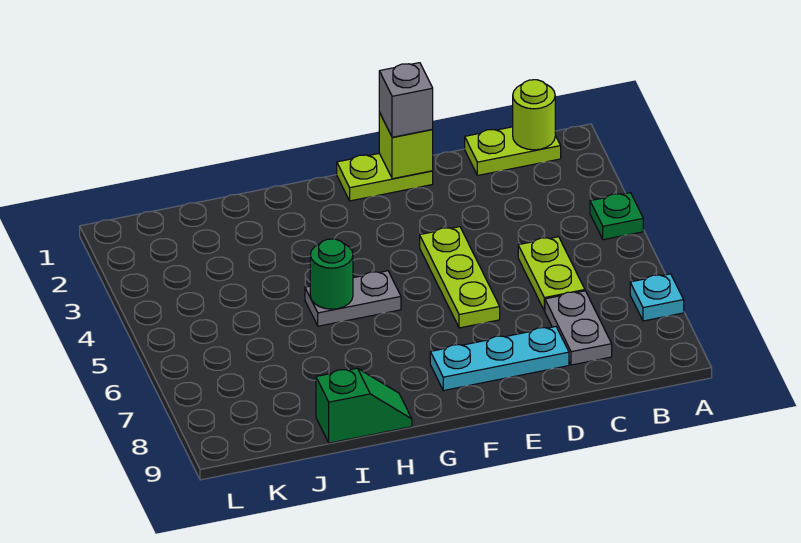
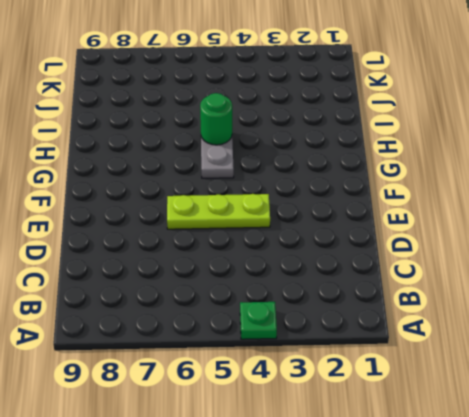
none -> cyan plate A7 level 1
none -> lime plate B1:C1 level 1
none -> lime plate C5:C6 level 1

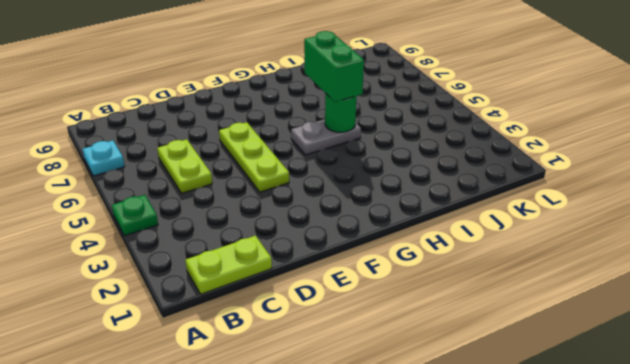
green brick H5:H6 level 3 -> none
none -> grey plate C7:C8 level 1
none -> cyan plate D8:F8 level 1
none -> lime plate E1:F1 level 1

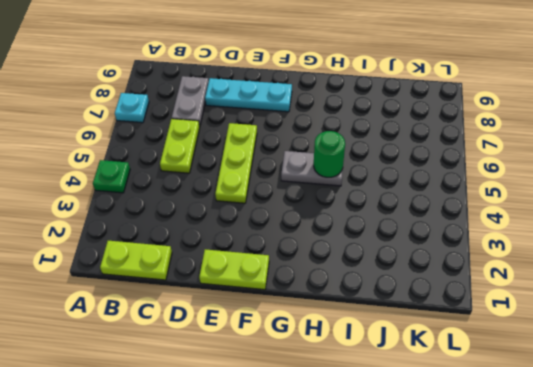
none -> green slope H9:I9 level 1 top I
none -> lime round brick B1 level 2
none -> lime brick E1 level 2

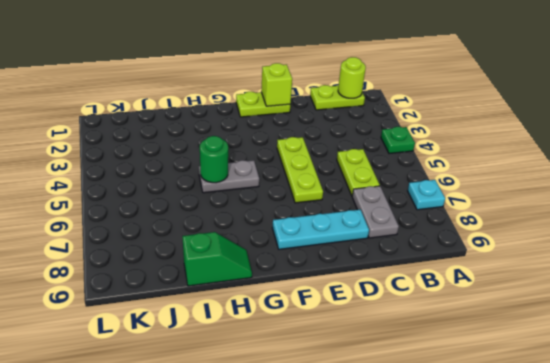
none -> grey brick E1 level 3

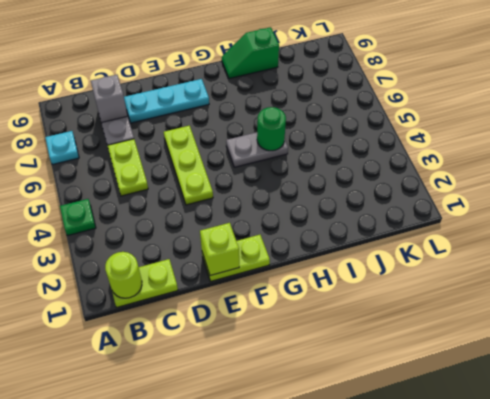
grey brick C8 level 2 -> grey brick E1 level 3

